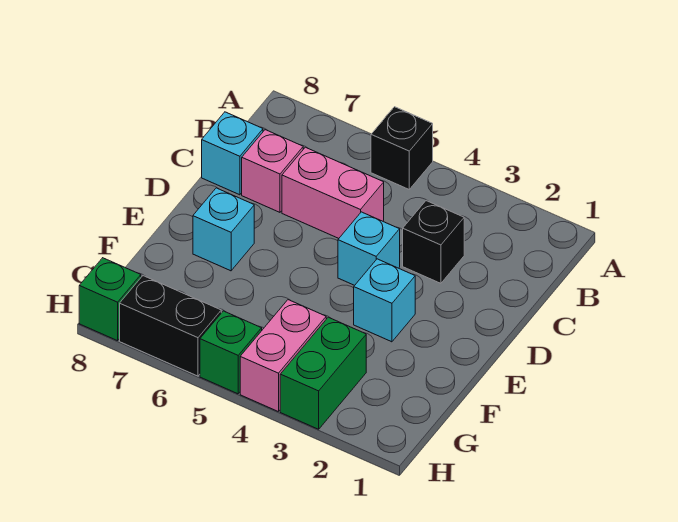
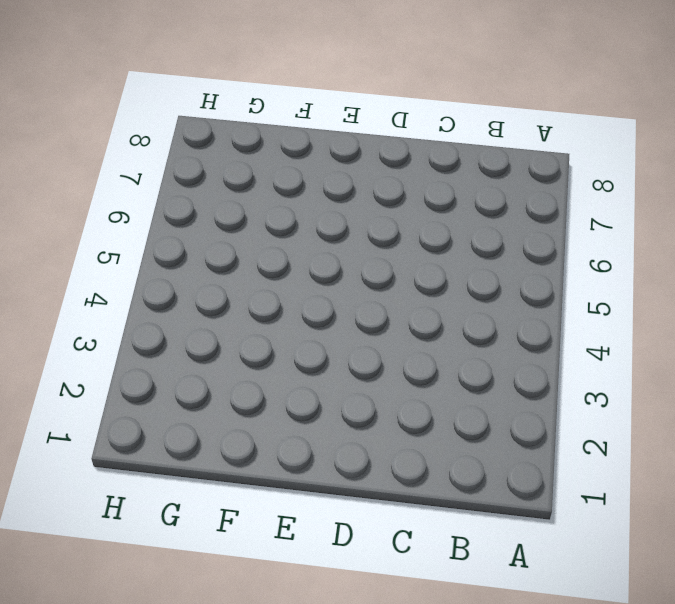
none -> black brick A5 level 1
none -> black brick C3 level 1
none -> pink brick C5:C6 level 1

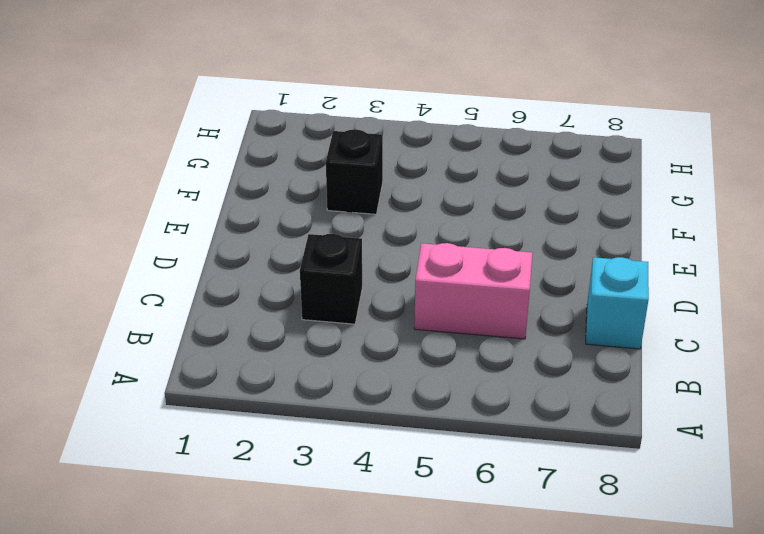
black brick F3 level 1 -> black brick A5 level 1
none -> pink brick C7 level 1
none -> cyan brick D4 level 1
none -> cyan brick E3 level 1

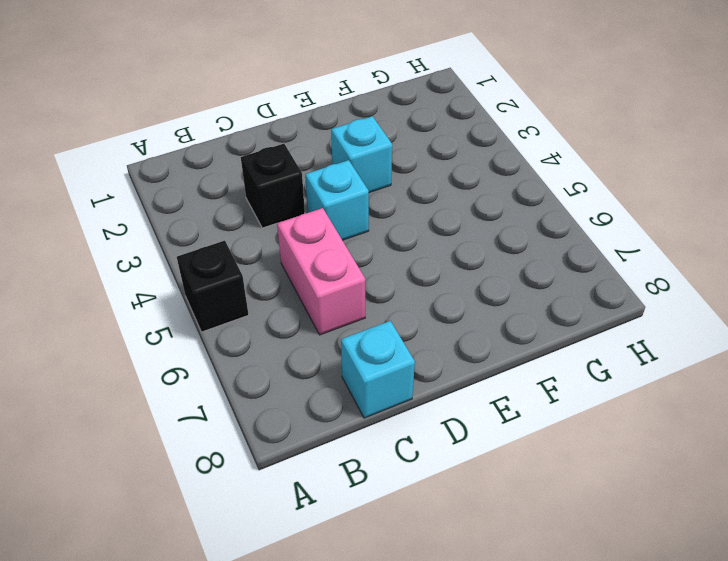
none -> pink brick C7 level 1
none -> cyan brick E7 level 1
none -> green brick G3:H3 level 1

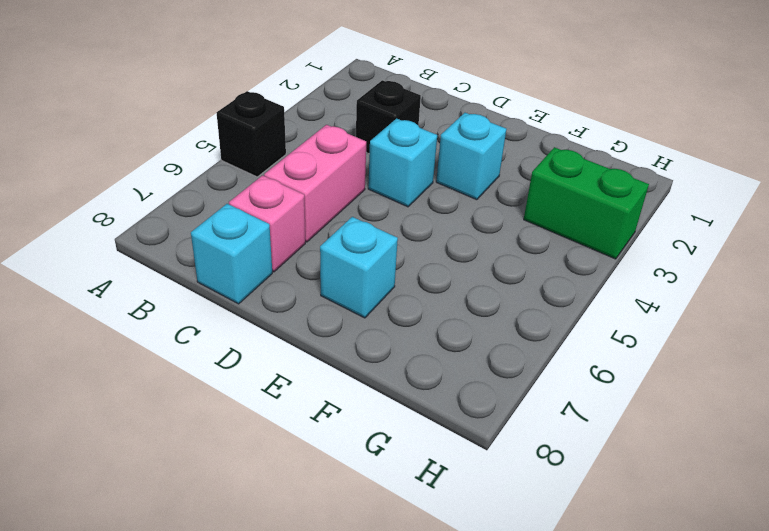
none -> pink brick G4:H4 level 1
none -> green brick H5 level 1
none -> black brick H6:H7 level 1

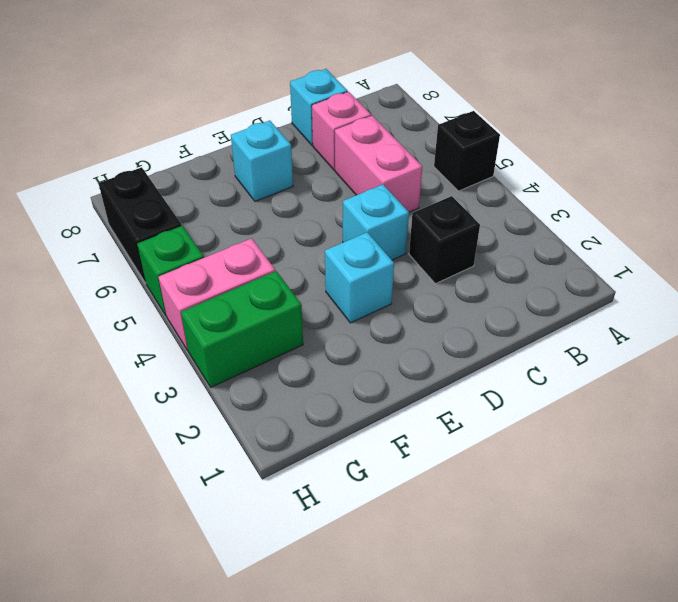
none -> green brick H8 level 1

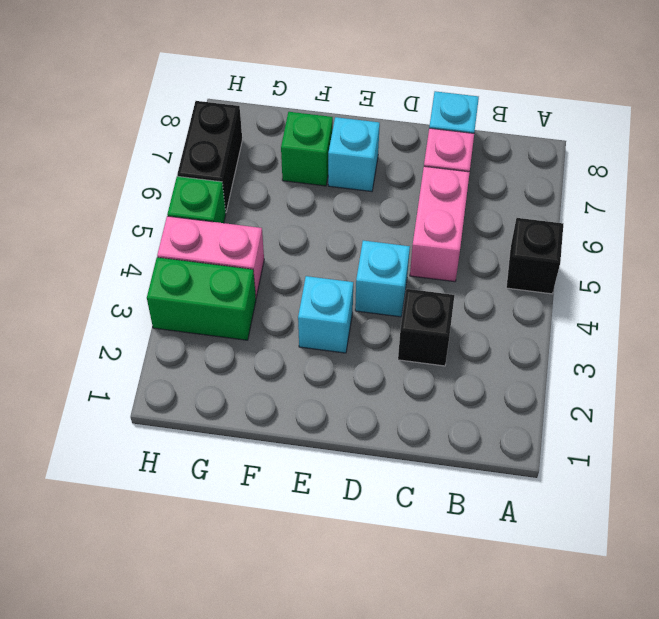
green brick F7 level 1 -> green brick H8 level 1

